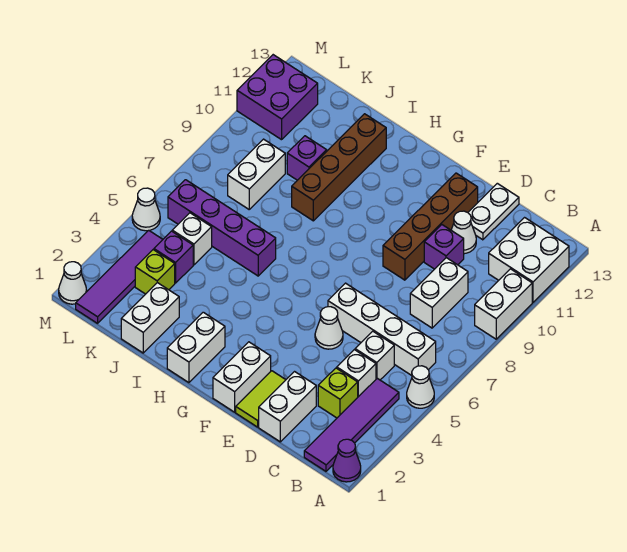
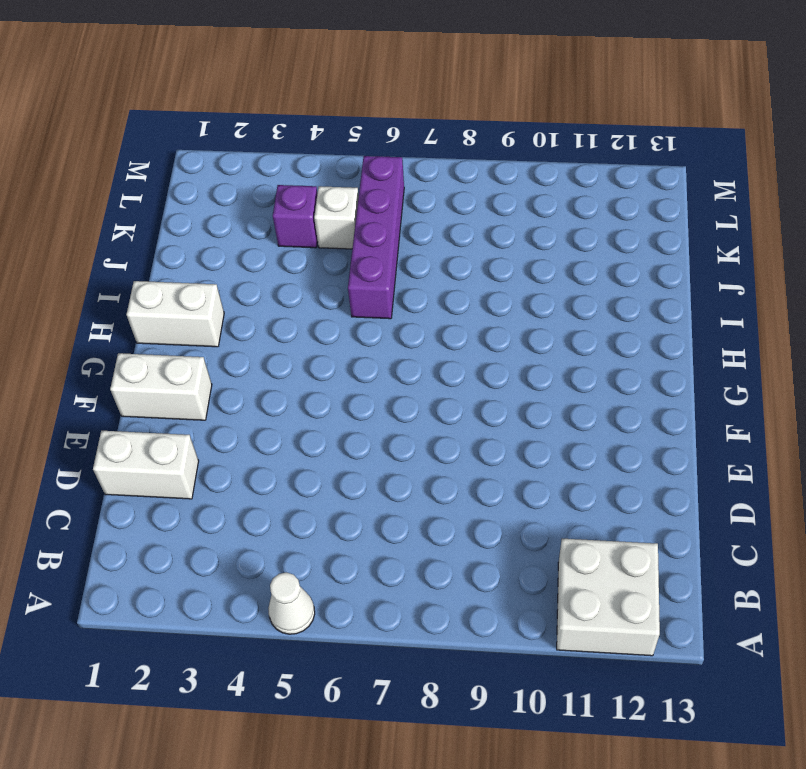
none -> purple cone A1 level 1
none -> white brick A9:A10 level 1
none -> purple tile B1:B4 level 1
none -> white brick B6:E6 level 1

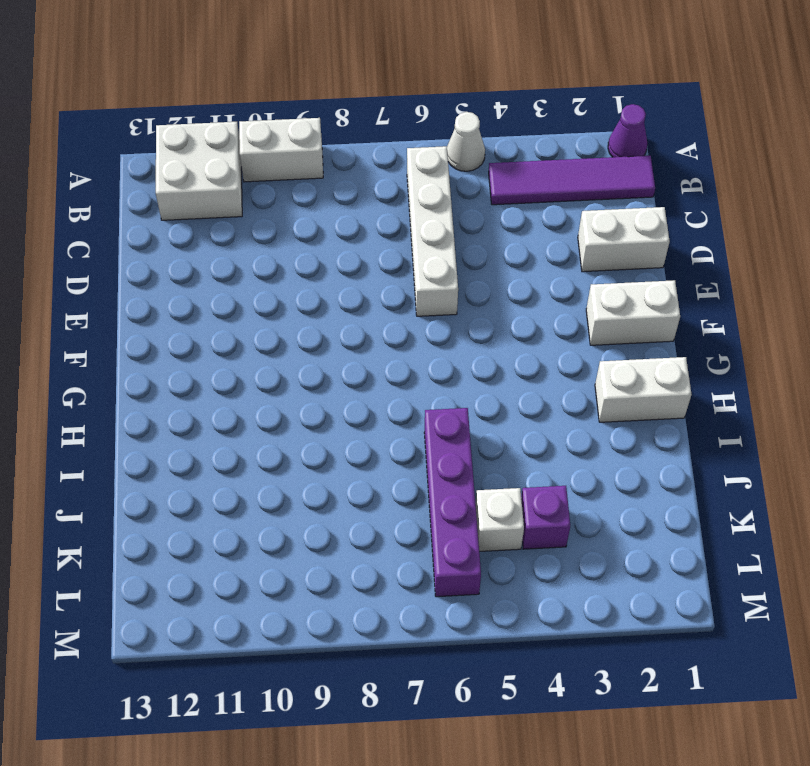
none -> lime brick C3 level 1
none -> white brick C4 level 1
none -> white brick C5 level 1
none -> white brick C8:C9 level 1

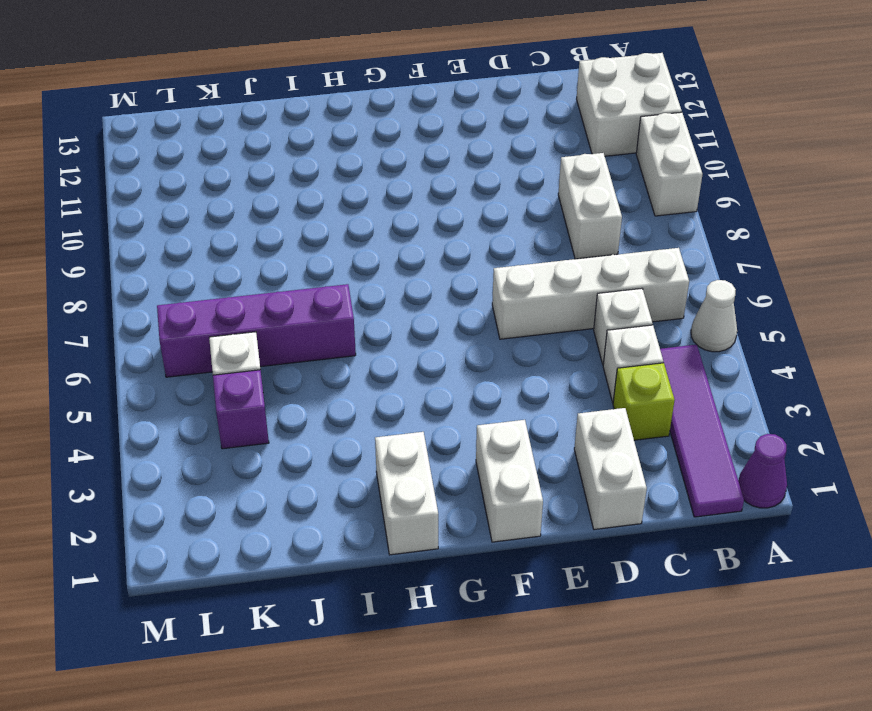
none -> purple brick D10 level 1
none -> white cone D11 level 1
none -> white plate D12:D13 level 1
none -> lime tile E1:E2 level 1

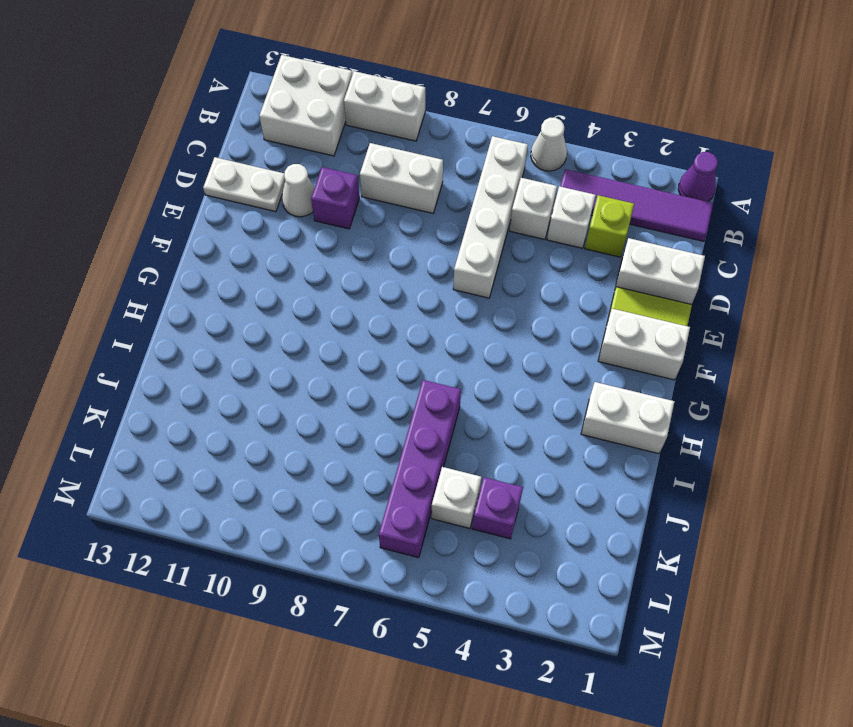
none -> white cone E5 level 1
none -> brown brick E9:E12 level 1
none -> brown brick I9:I12 level 1
none -> white brick J1:J2 level 1

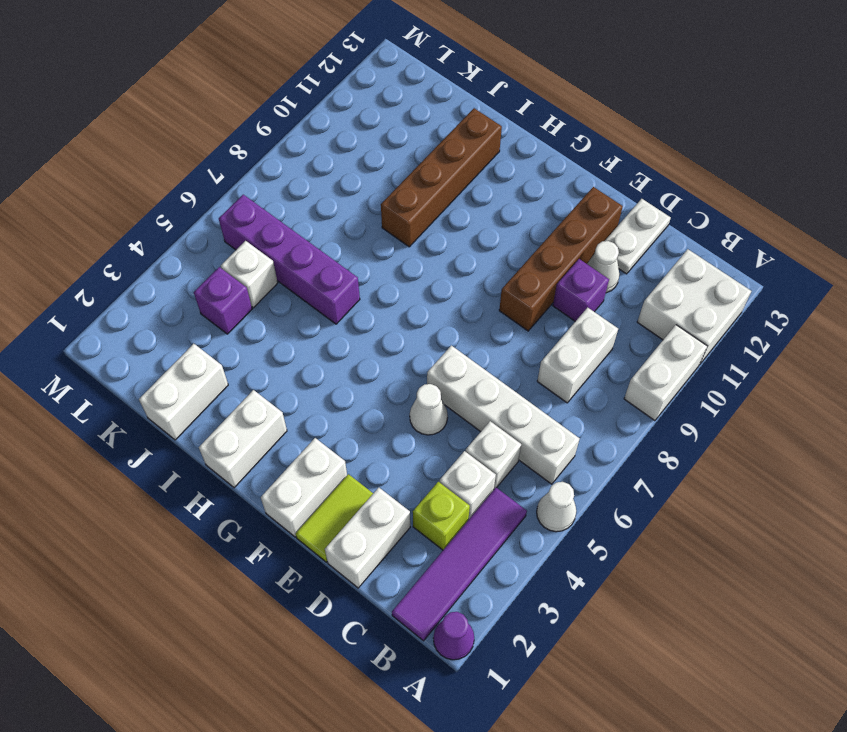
none -> purple brick J10 level 1
none -> lime brick K3 level 1
none -> white brick K8:K9 level 1
none -> purple tile L1:L4 level 1

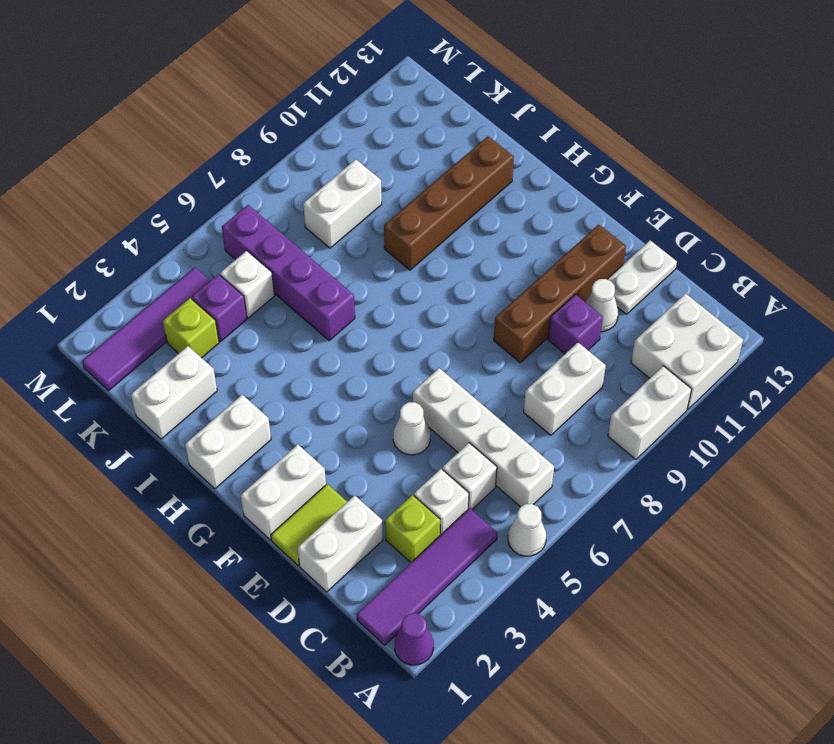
none -> purple brick J10 level 1
none -> purple brick L11:M12 level 1
none -> white cone M1 level 1
none -> white cone M5 level 1

